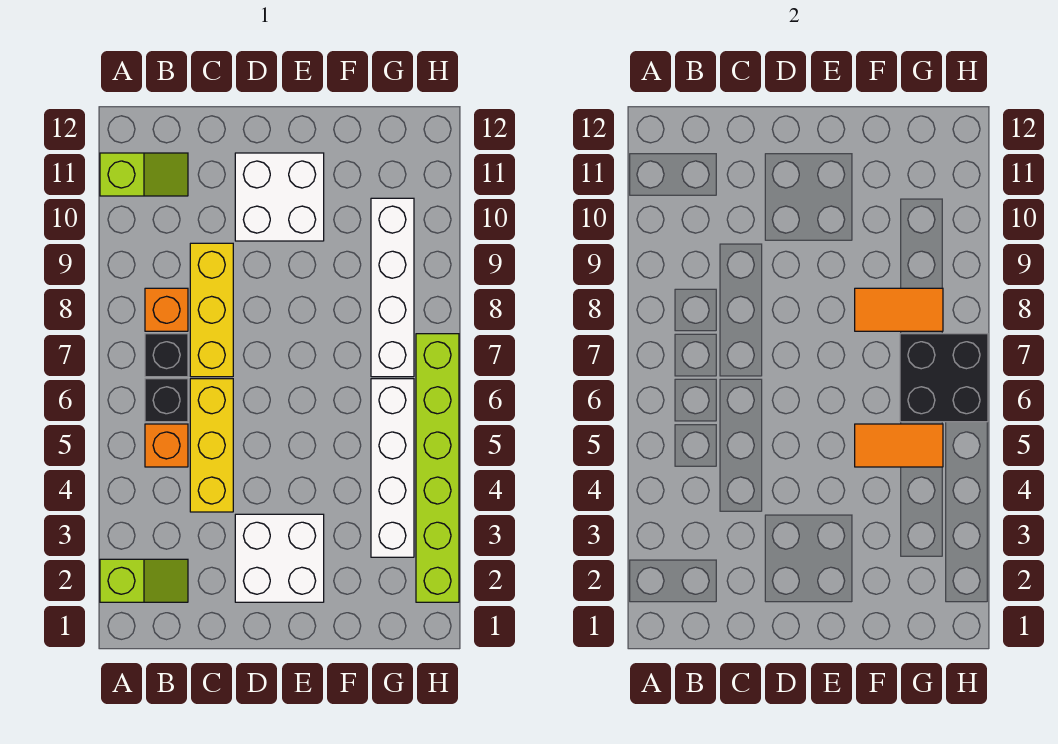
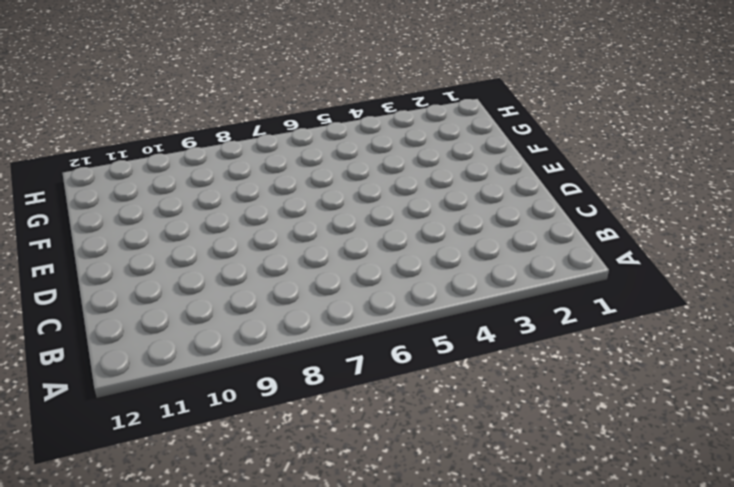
none -> lime slope A2:B2 level 1 top A
none -> lime slope A11:B11 level 1 top A
none -> orange brick B5 level 1

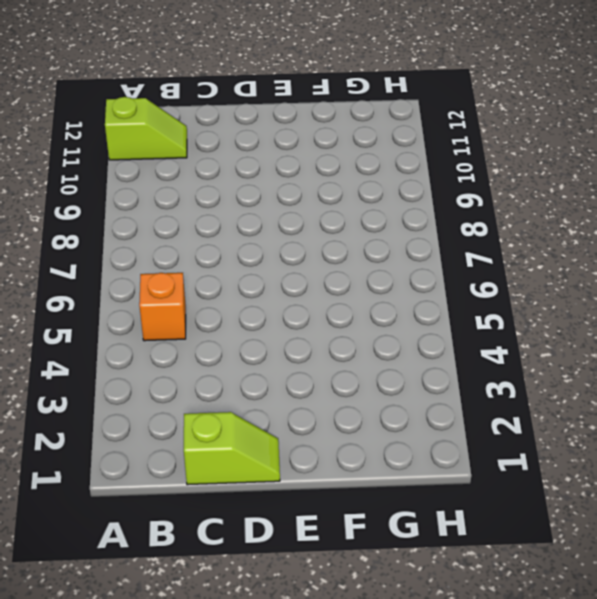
lime slope C1:D1 level 1 top C -> lime slope A2:B2 level 1 top A
none -> black brick B6 level 1
none -> black brick B7 level 1
none -> orange brick B8 level 1

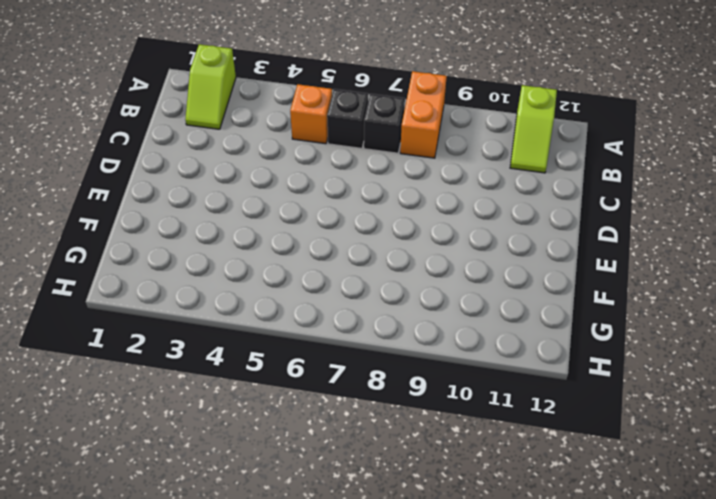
orange brick A8:B8 level 1 -> orange brick B8 level 1
none -> yellow brick C4:C6 level 1
none -> yellow brick C7:C9 level 1
none -> white brick D2:E3 level 1

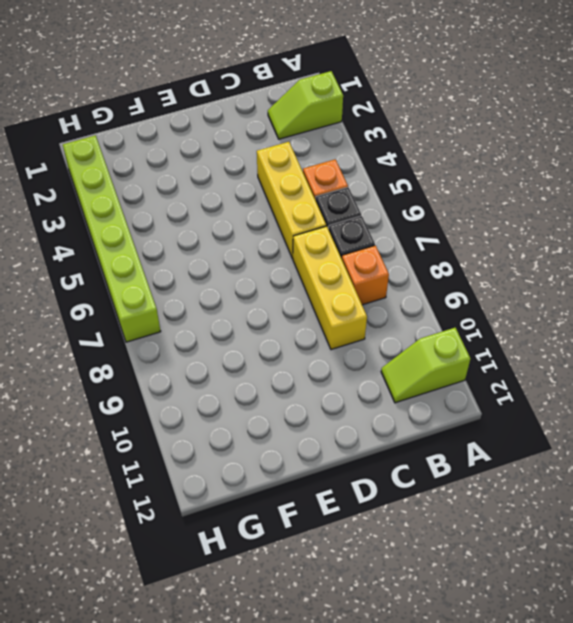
none -> white brick D2:E3 level 1
none -> white brick D10:E11 level 1
none -> white brick G3:G6 level 1

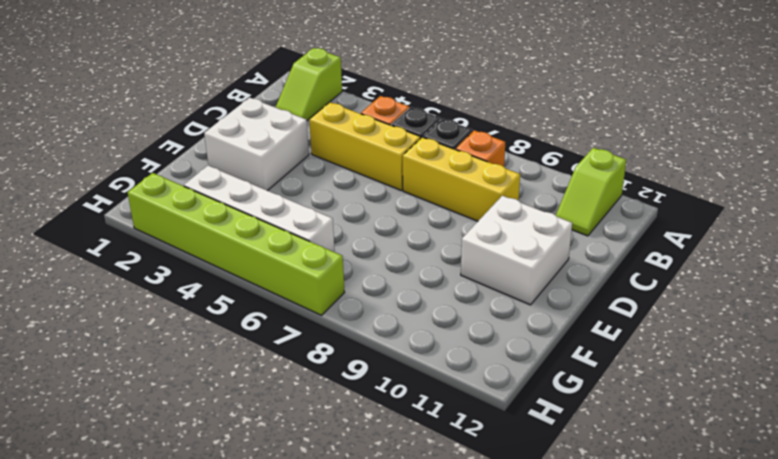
none -> white brick G7:G10 level 1
none -> orange tile F5:G5 level 2
none -> orange tile F8:G8 level 2

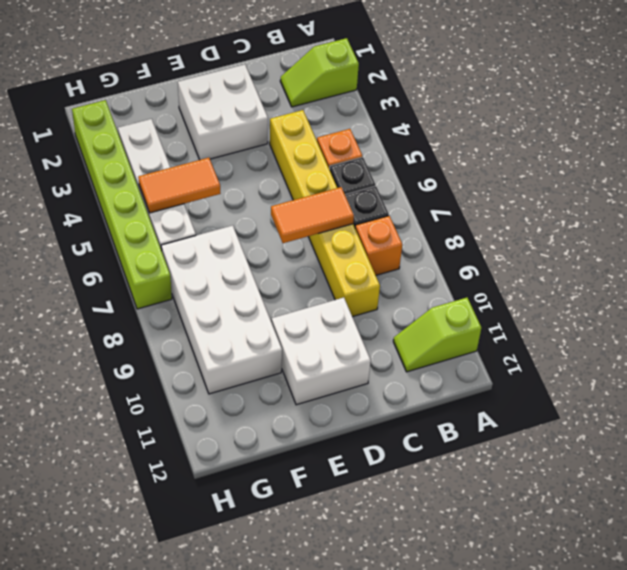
orange tile C7:D7 level 2 -> orange tile F8:G8 level 2
white brick F7:G10 level 1 -> white brick G7:G10 level 1
none -> black brick G6:H7 level 2

